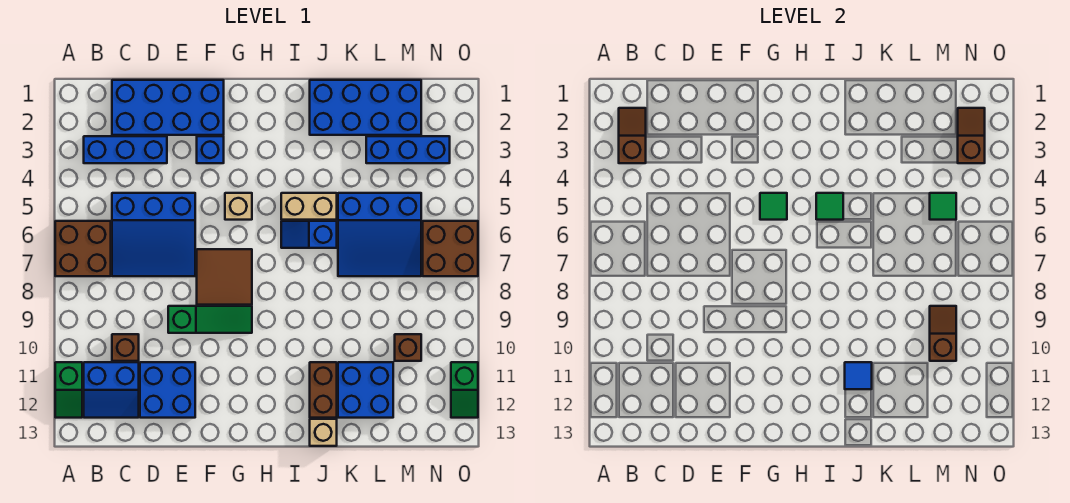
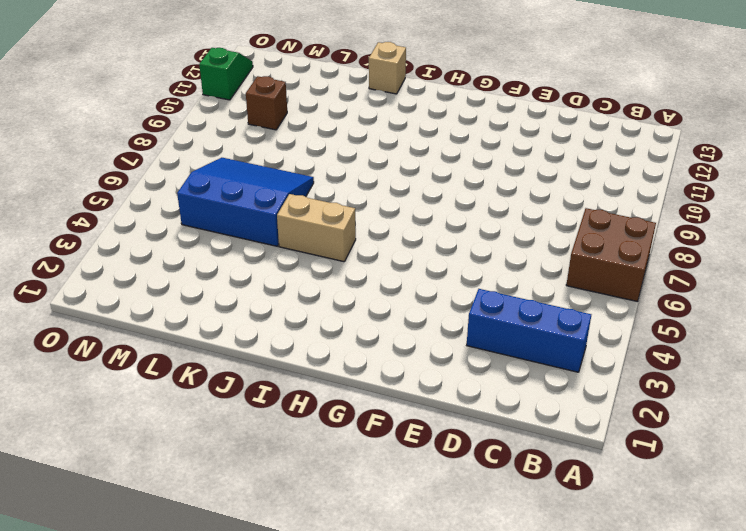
none -> green slope A11:A12 level 1 top 11
none -> blue slope B11:C12 level 1 top 11
none -> blue brick C1:F2 level 1
none -> blue slope C5:E7 level 1 top 5

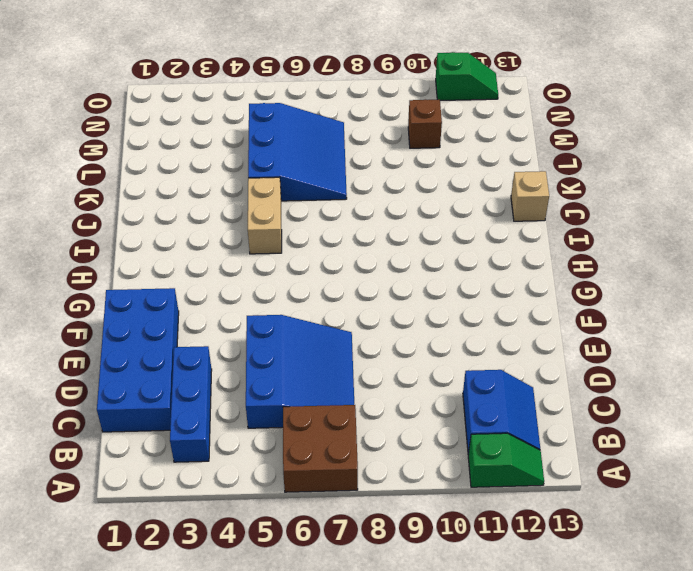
none -> brown brick C10 level 1
none -> blue brick D11:E12 level 1
none -> green slope E9:G9 level 1 top E
none -> blue brick F3 level 1

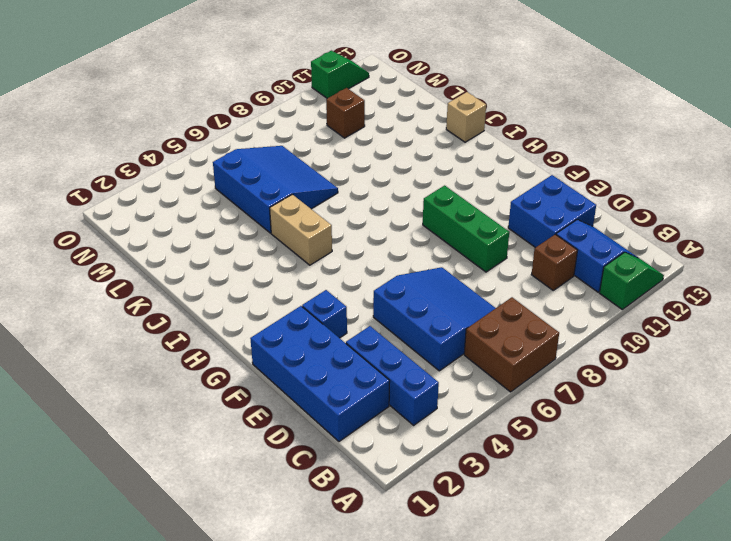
green brick E9:G9 level 1 -> green slope E9:G9 level 1 top E
none -> brown tile F7:G8 level 1
none -> tan brick G5 level 1
none -> blue slope I6:J6 level 1 top J
none -> blue brick J1:M2 level 1

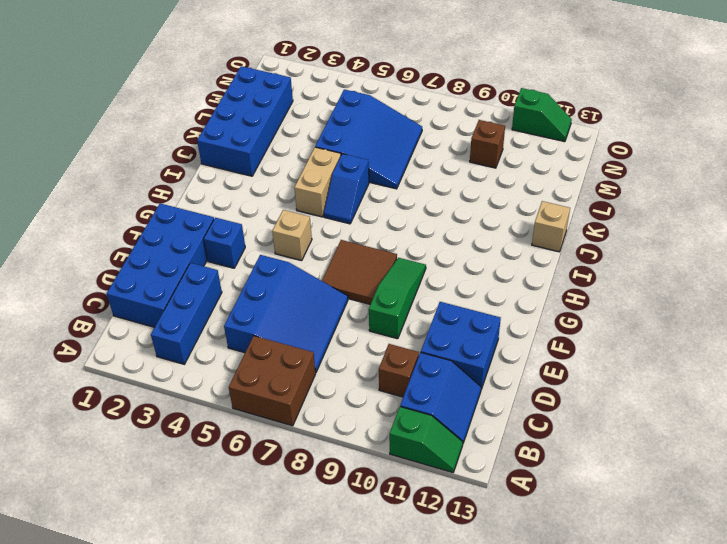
none -> brown brick J11:J12 level 1
none -> blue brick K11:L12 level 1
none -> blue brick L3:N3 level 1
none -> brown brick N6:O7 level 1

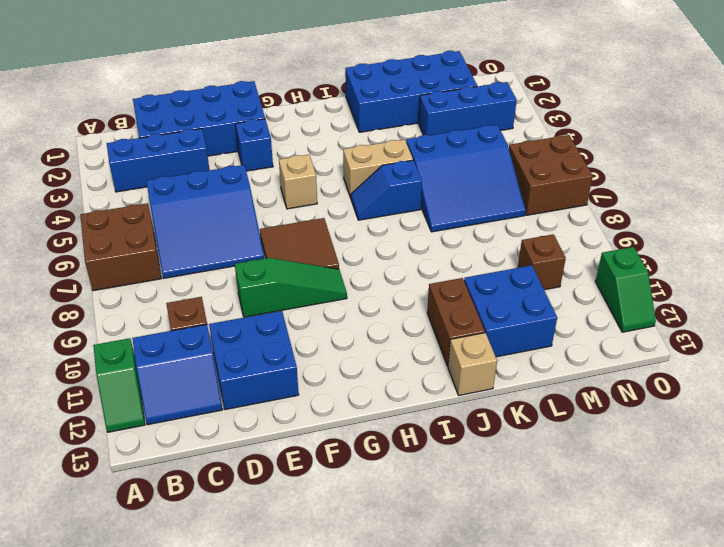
none -> brown slope B2:B3 level 2 top 3
none -> green tile G5 level 2
none -> green tile I5 level 2
none -> blue tile J11 level 2

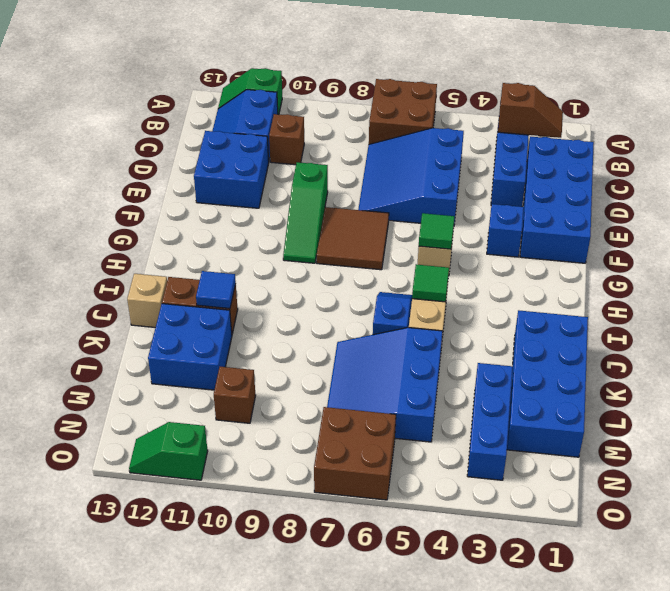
none -> green tile M5 level 2
none -> brown slope M9:M10 level 2 top 10
none -> brown slope N2:N3 level 2 top 3

